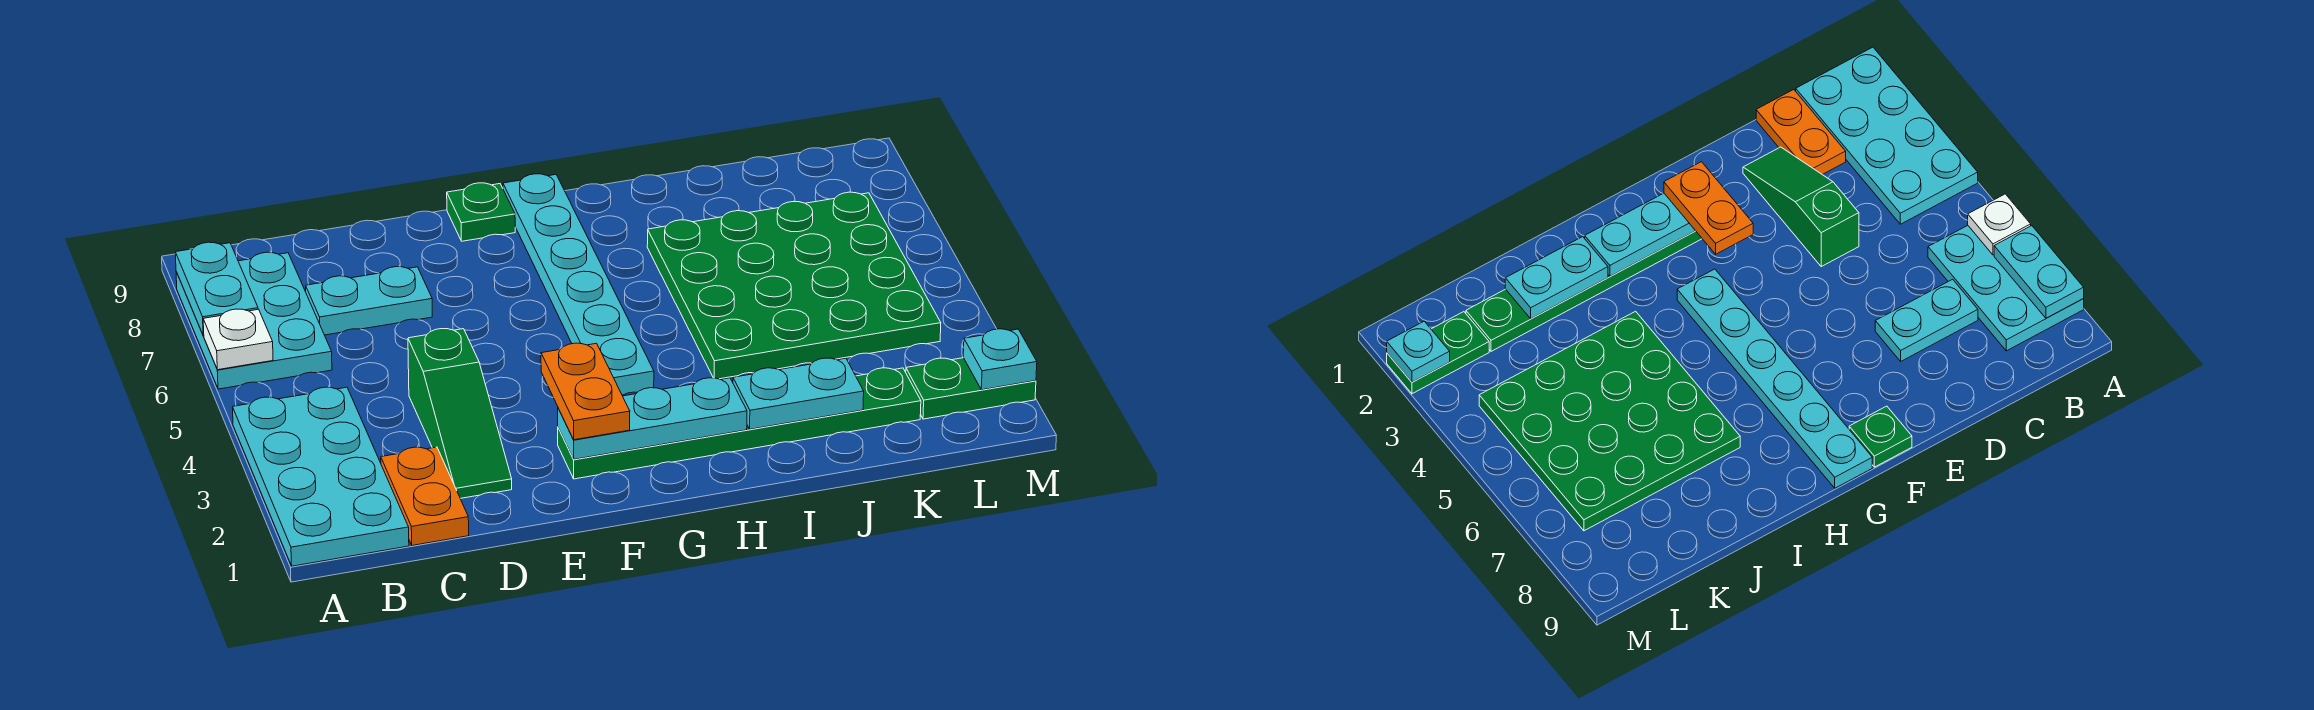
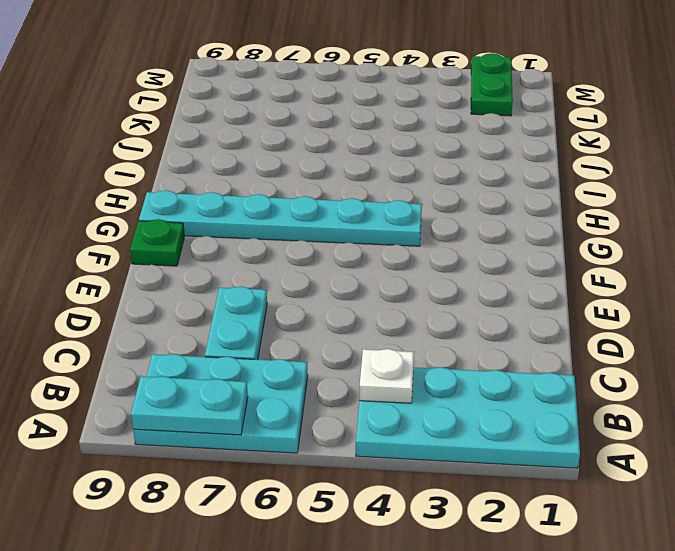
white plate B4 level 2 -> white plate A6 level 2
none -> orange plate C1:C2 level 1
none -> green slope D2:D4 level 1 top 4
none -> green plate F2:K2 level 1

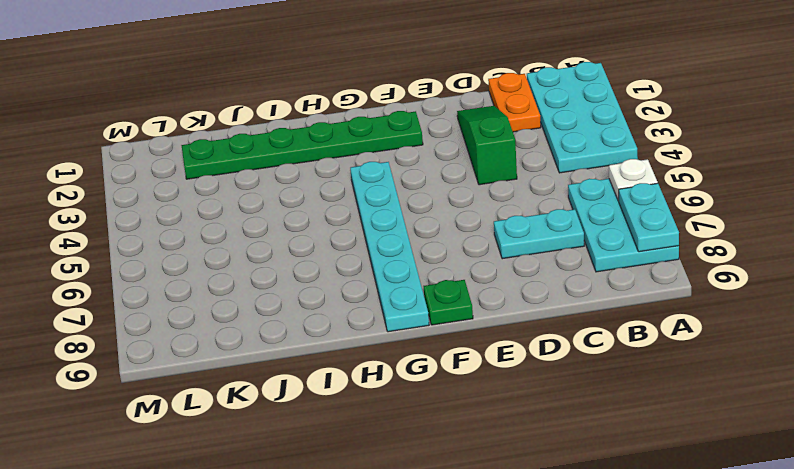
none -> green plate I4:L7 level 1
none -> green plate L2:M2 level 1
none -> cyan plate F2:H2 level 2

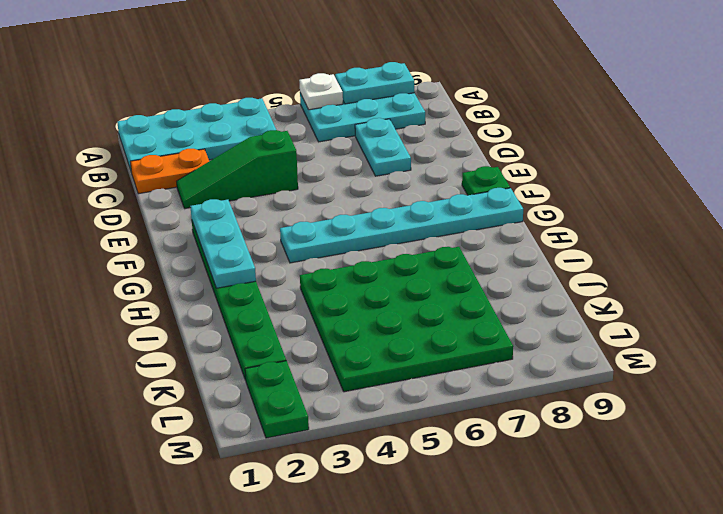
none -> cyan plate I2:J2 level 2
none -> cyan plate M2 level 2
none -> orange plate F2:F3 level 3

